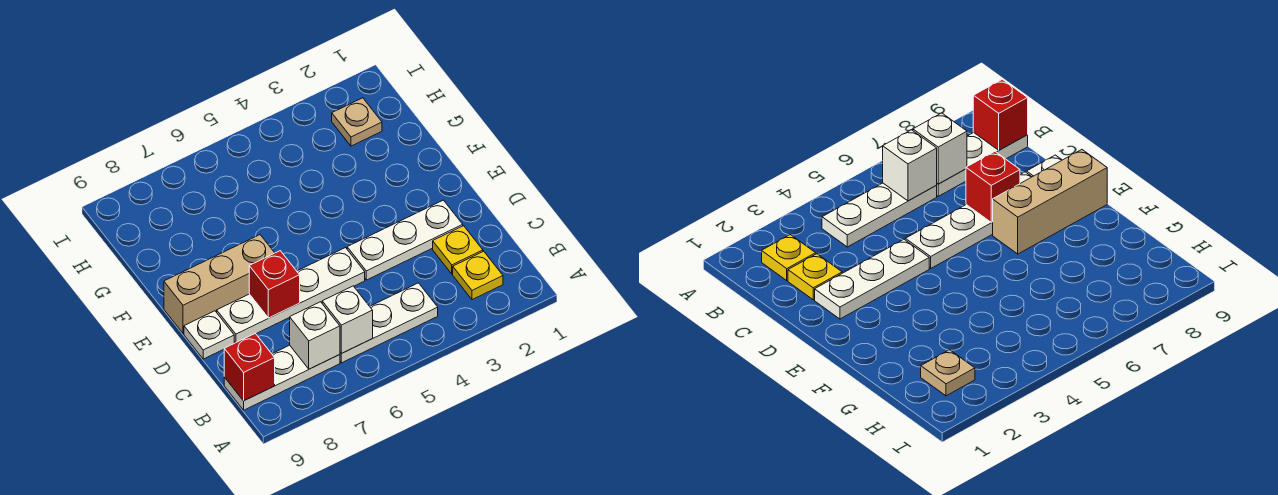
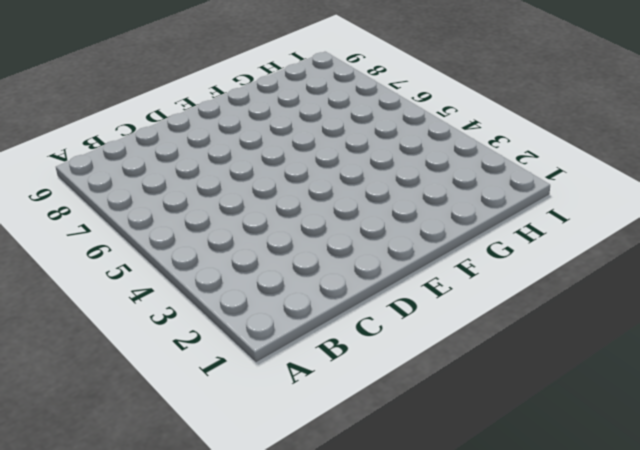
none -> yellow plate B2 level 1
none -> white plate B4:B6 level 1
none -> white plate B7:B9 level 1

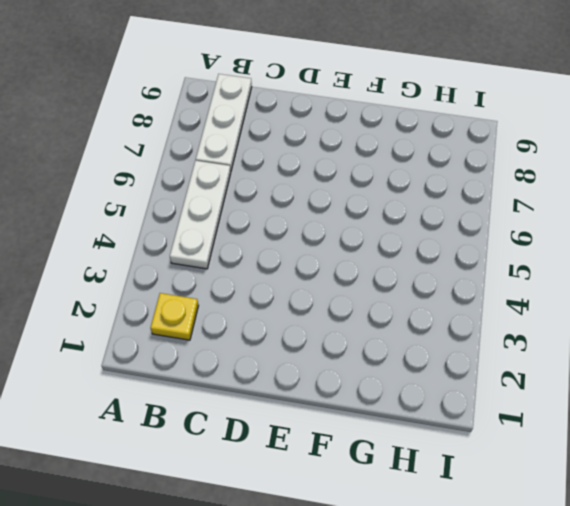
none -> yellow plate C2 level 1
none -> white plate D2:D4 level 1
none -> white plate D5:D8 level 1

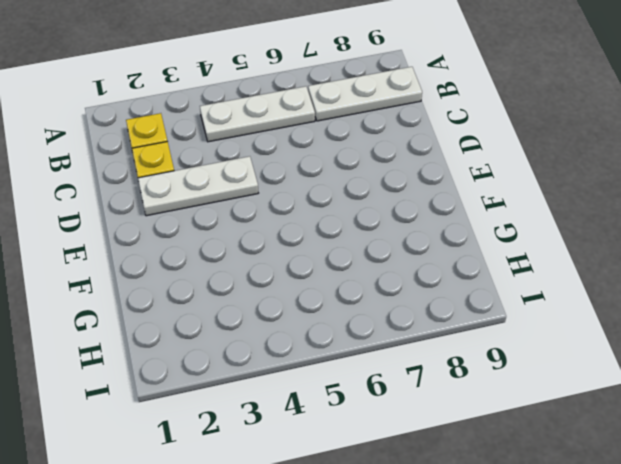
none -> white plate D5:D8 level 1
none -> white plate D9 level 1
none -> tan brick E7:E9 level 1

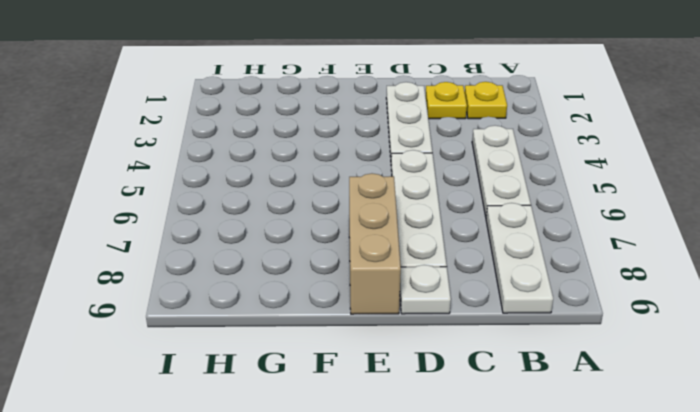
none -> tan plate H2 level 1
none -> white brick B6 level 2
none -> white brick B7 level 2

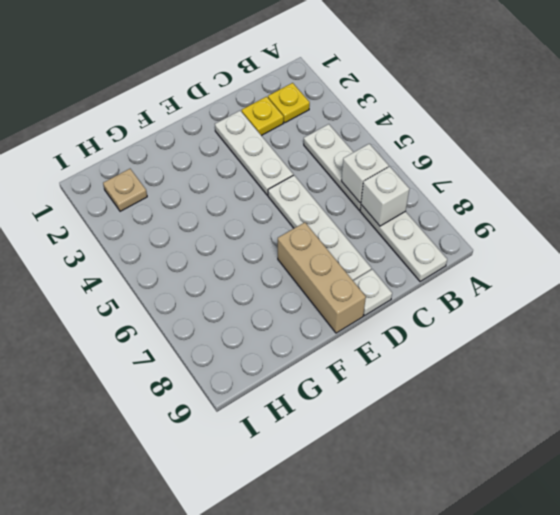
none -> red brick B9 level 2
none -> red brick D7 level 2

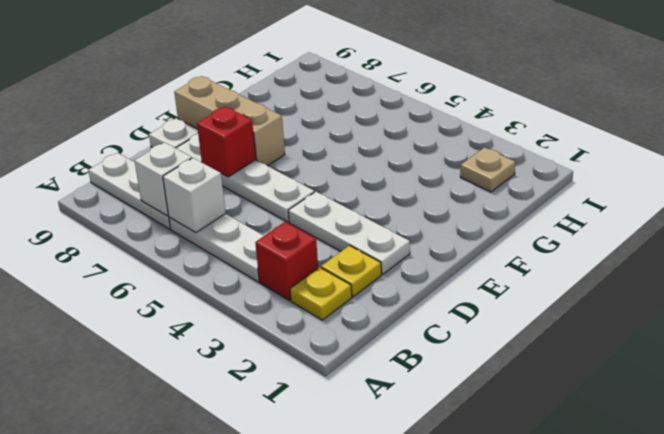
red brick B3 level 1 -> red brick B9 level 2

